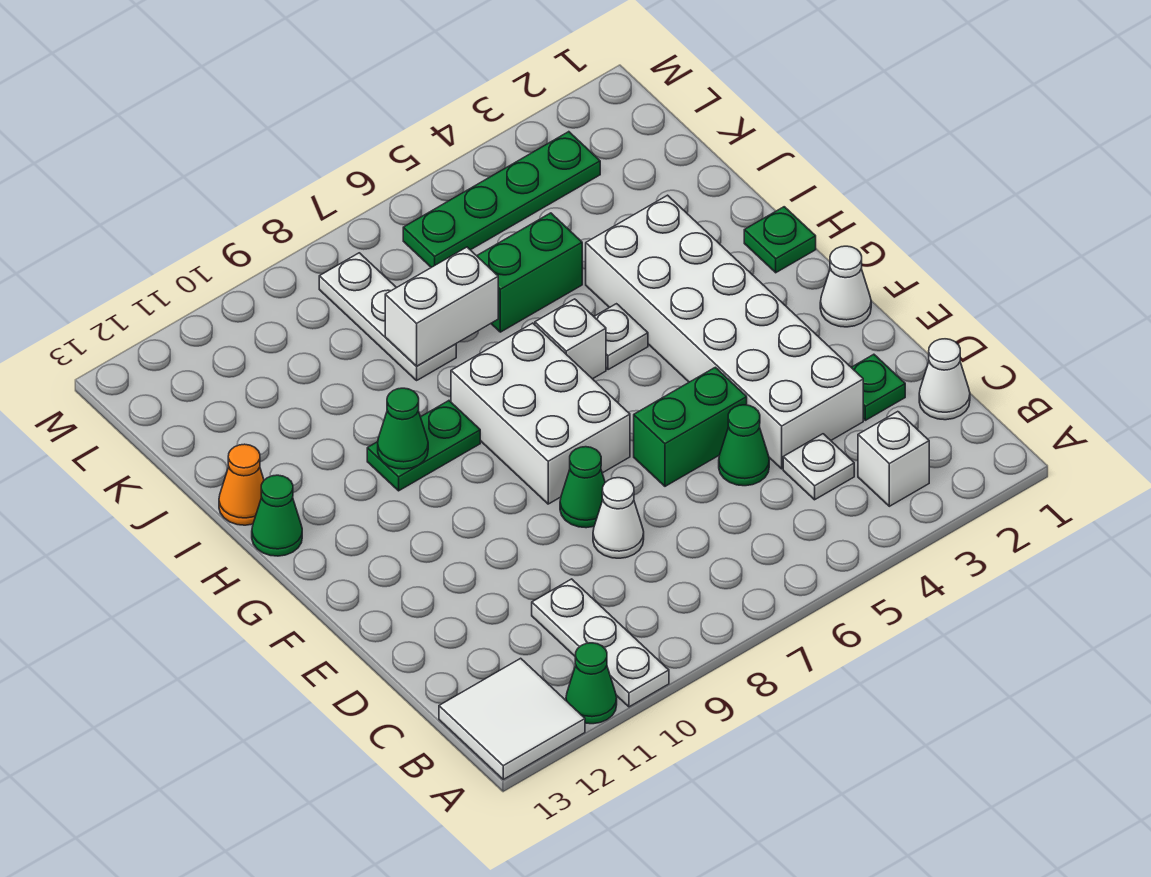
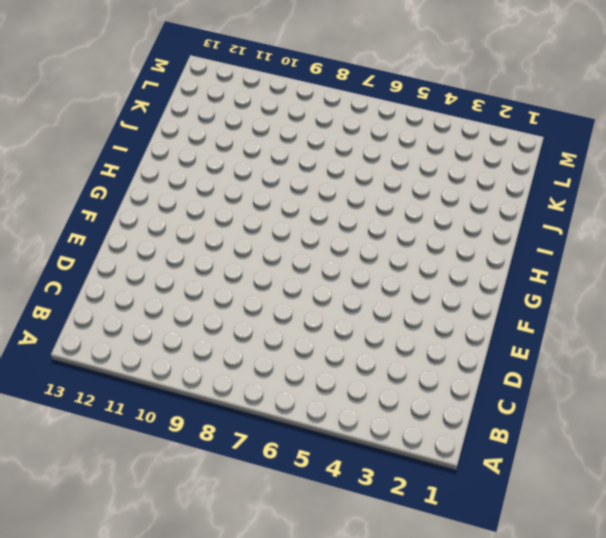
none -> white plate A10:C10 level 1
none -> green cone A11 level 1
none -> white tile A12:B13 level 1

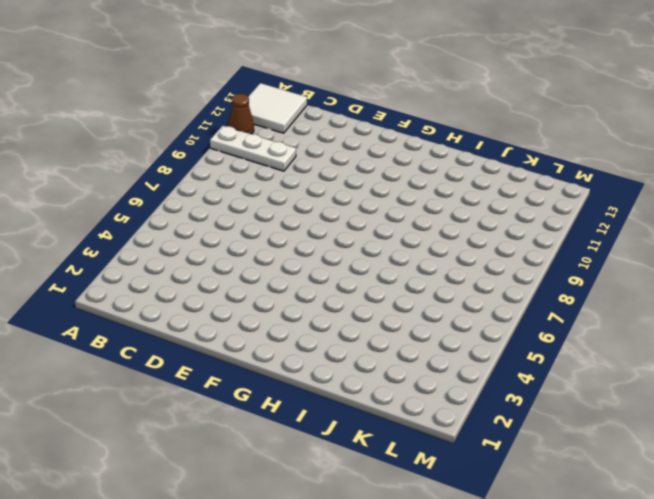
brown cone A11 level 1 -> green cone A11 level 1
none -> white brick B3 level 1
none -> white cone C1 level 1
none -> white plate C4 level 1

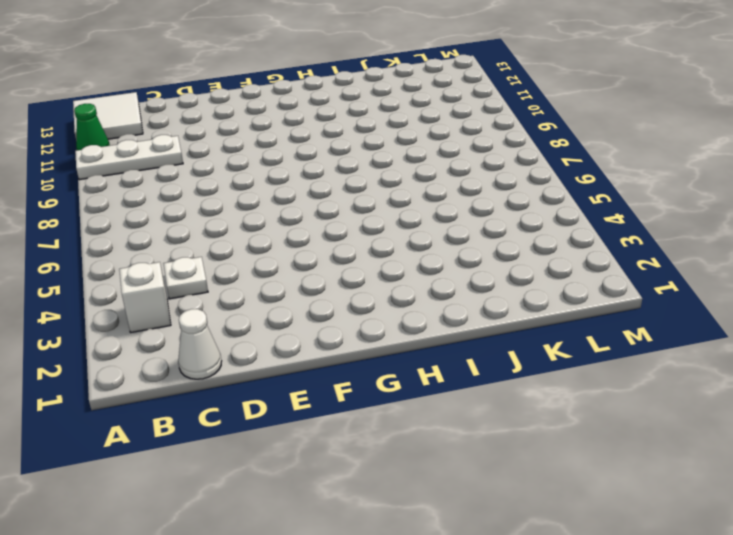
none -> green plate D2 level 1
none -> white brick D3:I4 level 1
none -> green cone D5 level 1

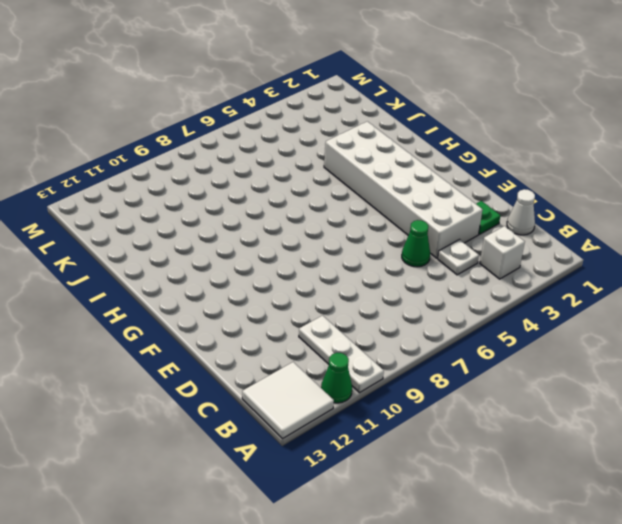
none -> white cone D8 level 1
none -> green brick E5:E6 level 1
none -> green cone E8 level 1

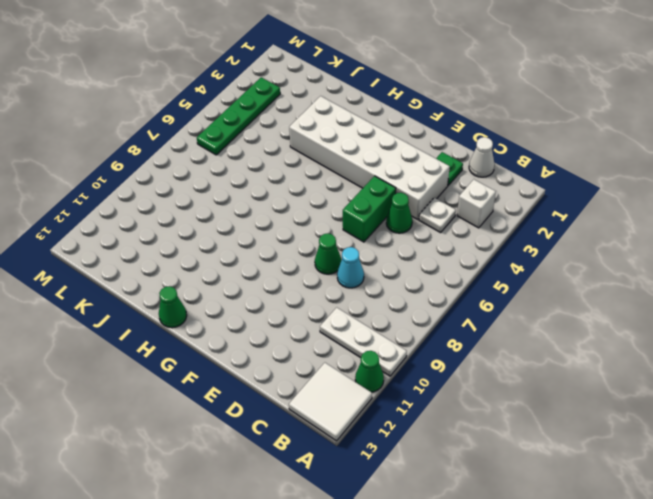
cyan cone D8 level 1 -> white cone D8 level 1
none -> white cone F1 level 1
none -> white brick F7:H8 level 1
none -> green plate H1 level 1

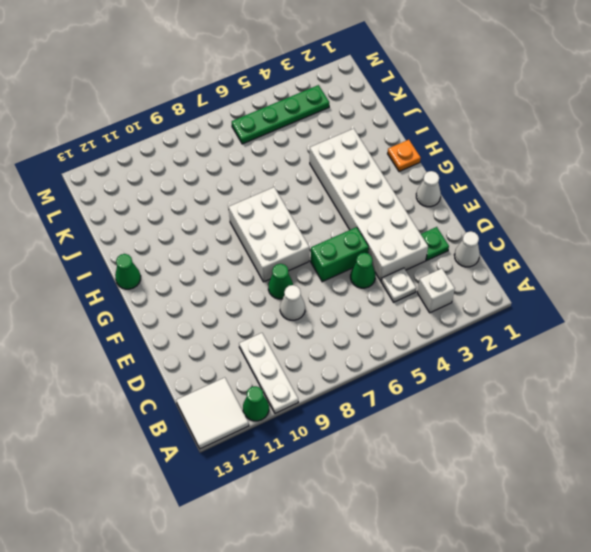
orange plate H1 level 1 -> green plate H1 level 1
none -> white plate H5 level 1
none -> white brick H6 level 1
none -> green plate H9:H10 level 1

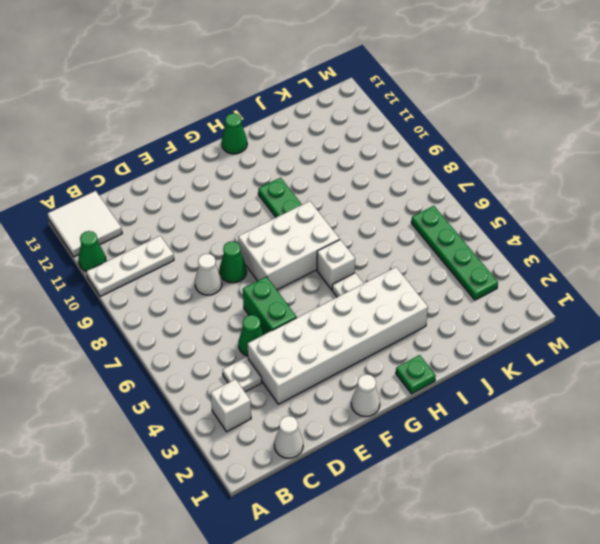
none -> green plate D2 level 1
none -> orange cone I13 level 1
none -> green brick J5:J6 level 1

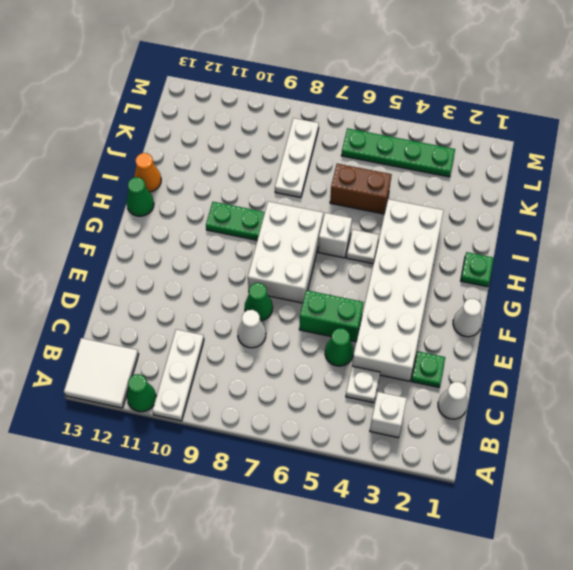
brown brick J5:J6 level 1 -> green brick J5:J6 level 1
none -> green cone H10 level 2
none -> white brick J7:J8 level 2

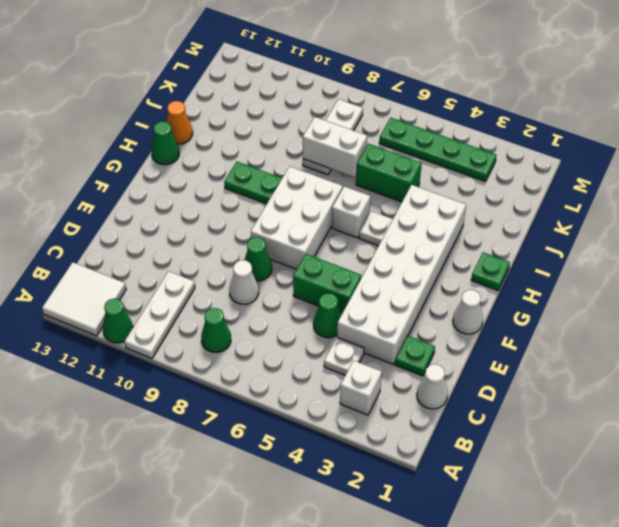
green cone B8 level 1 -> green cone H10 level 2

